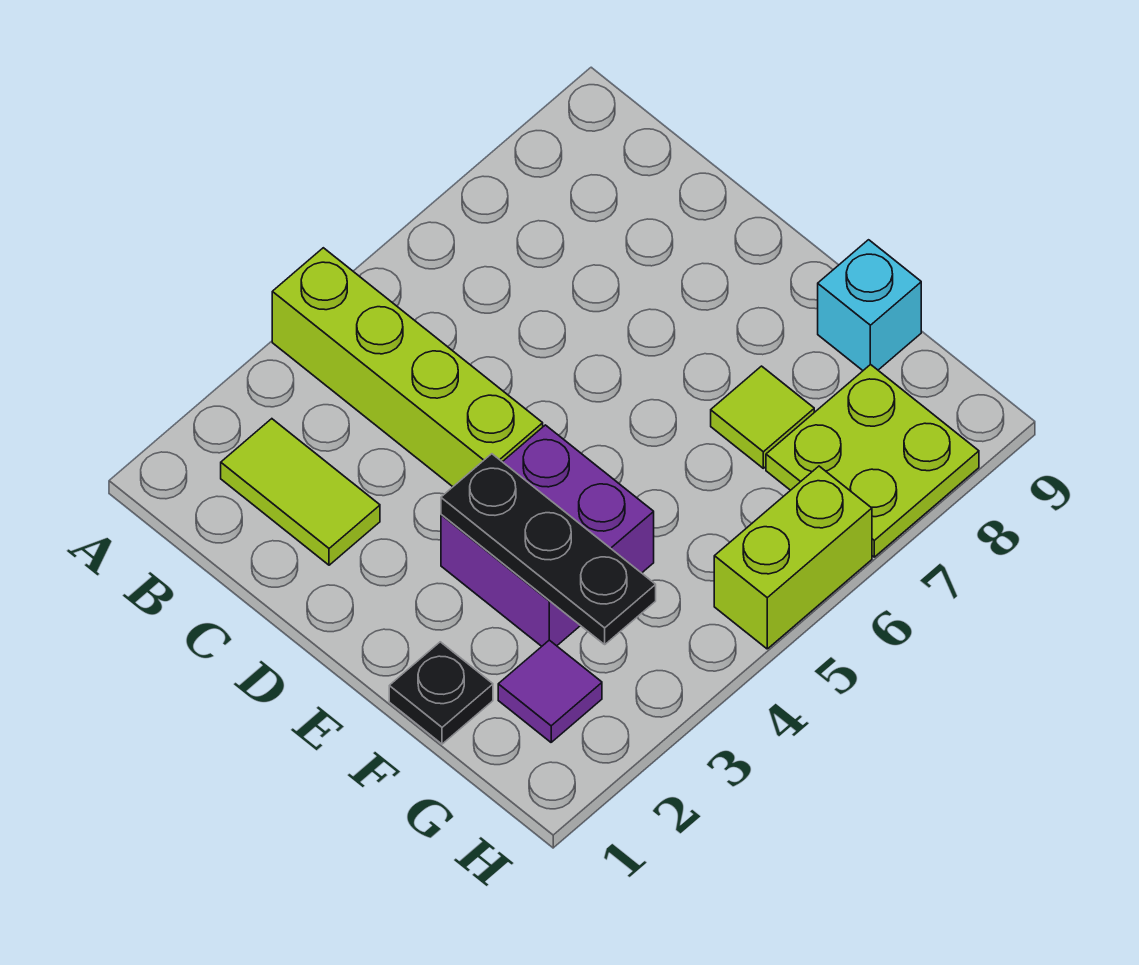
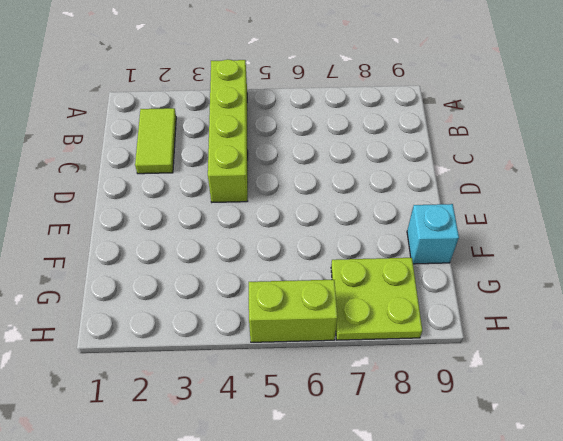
none -> purple brick E3:F4 level 1
none -> black plate F1 level 1

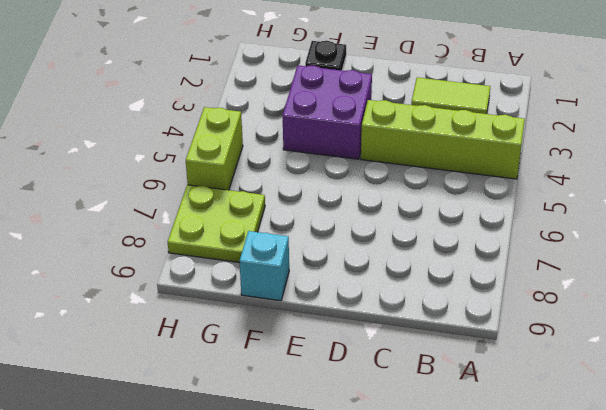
none -> lime tile F7 level 1
none -> purple tile G2 level 1

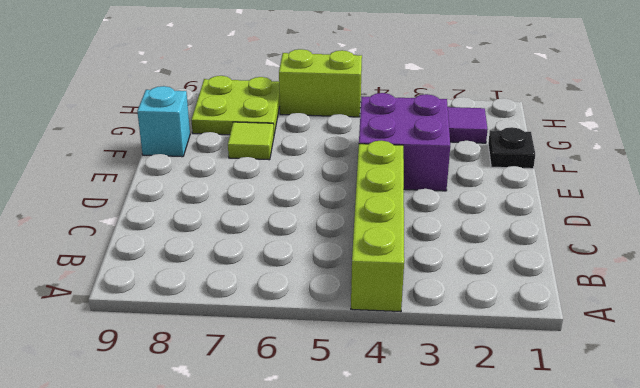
none -> lime tile B2:C2 level 1
none -> black plate E3:G3 level 2

